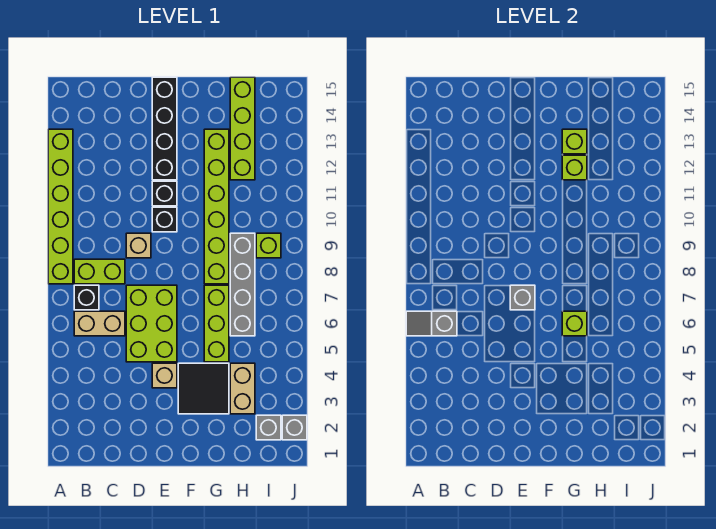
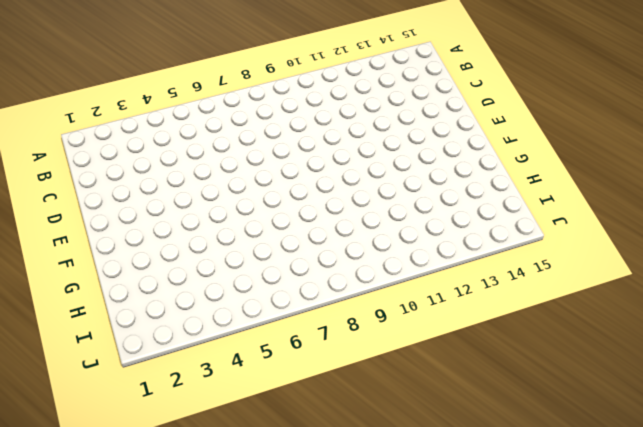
none -> lime brick A8:A13 level 1
none -> tan brick B6:C6 level 1
none -> black brick B7 level 1

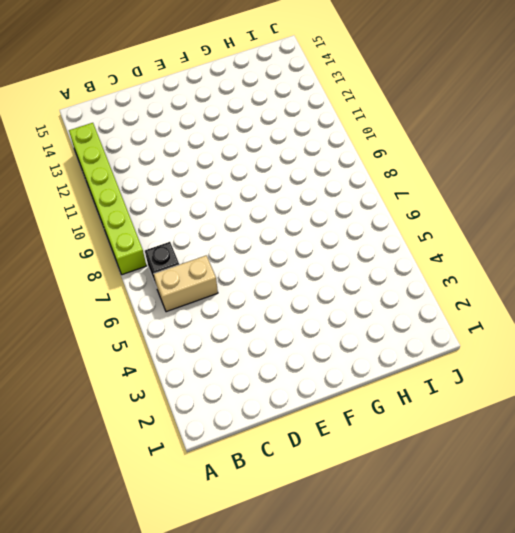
none -> lime brick B8:C8 level 1
none -> lime brick D5:E7 level 1
none -> tan brick D9 level 1

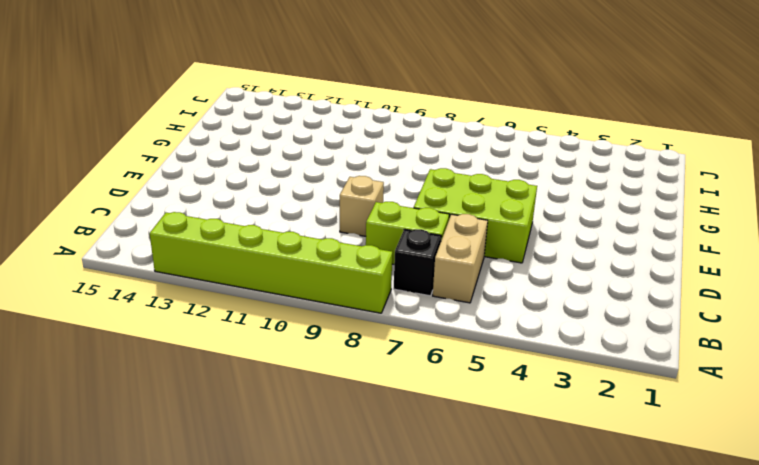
lime brick C7:C8 level 1 -> lime brick B8:C8 level 1
none -> tan brick E4 level 1
none -> black brick E10 level 1
none -> black brick E11 level 1

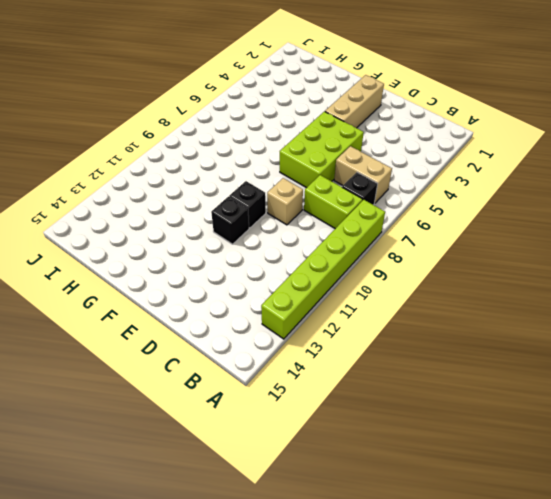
tan brick E2:E4 level 1 -> tan brick E4 level 1
none -> black brick E12:E15 level 1
none -> black tile F3:G4 level 1
none -> lime brick G5:G7 level 1

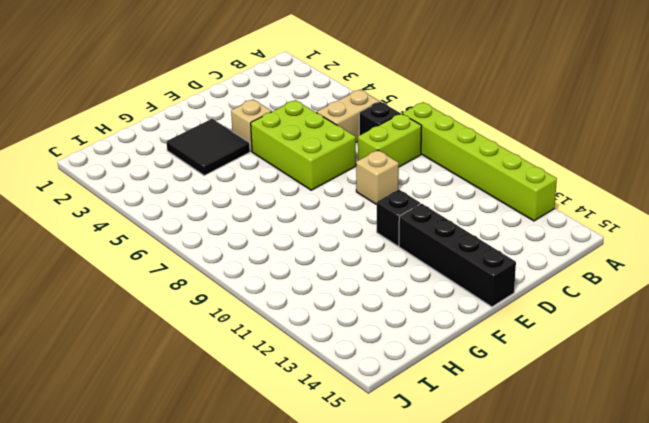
none -> black brick E10 level 1
none -> lime brick G5:G7 level 1
none -> lime brick G8:G13 level 1

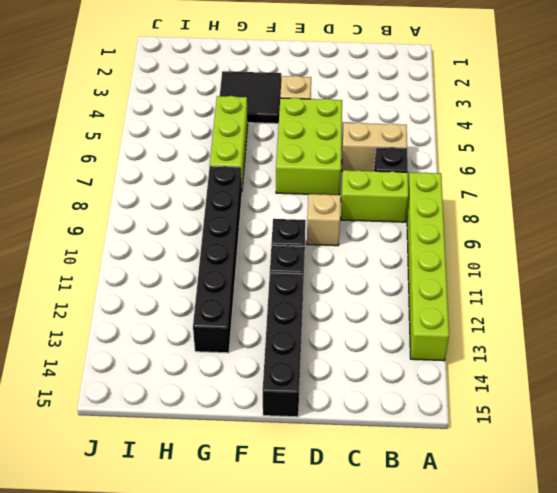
black brick G8:G13 level 1 -> lime brick G8:G13 level 1
none -> tan brick H3:H4 level 1
none -> grey brick H6:H9 level 1
none -> lime brick H12:H15 level 1

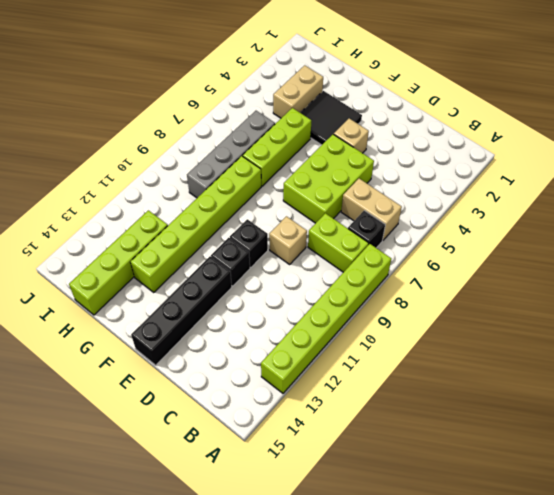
none -> grey brick I2 level 1
none -> lime brick I9 level 1
none -> grey brick J2 level 1

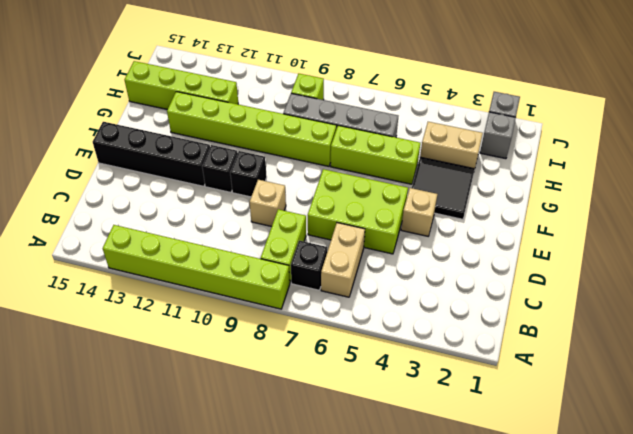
none -> grey slope A6:B6 level 2 top B
none -> grey brick E7 level 2
none -> lime brick G6 level 2

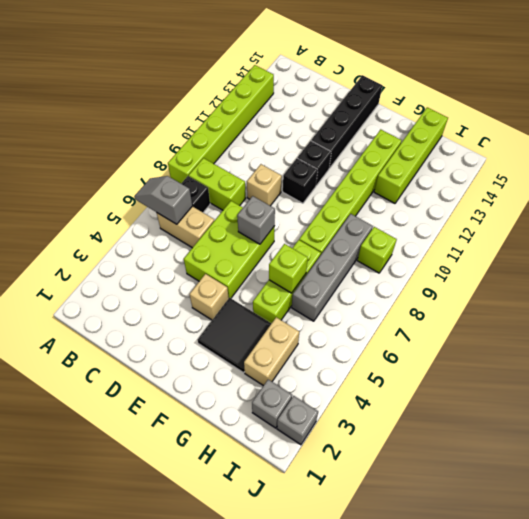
none -> lime brick G12 level 2
none -> lime brick G13 level 2

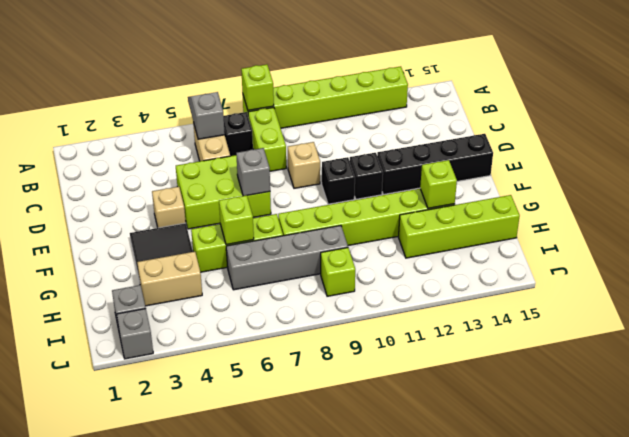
lime brick A8 level 2 -> lime brick G12 level 2

